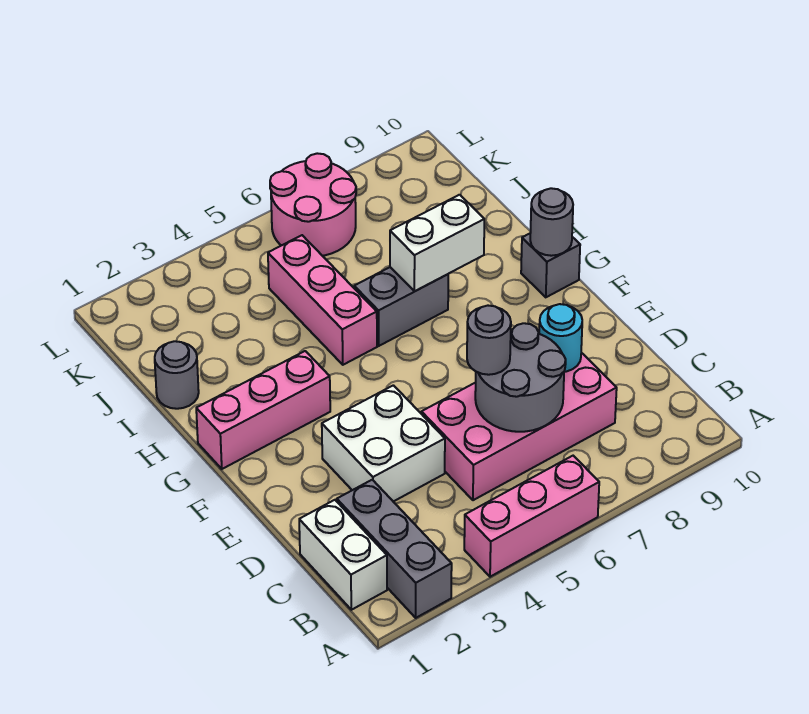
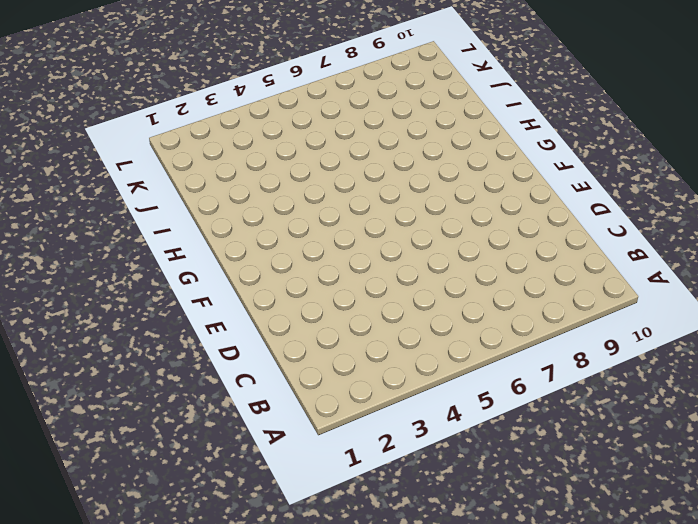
none -> grey brick A2:C2 level 1
none -> pink brick A4:A6 level 1
none -> white brick B1:C1 level 1

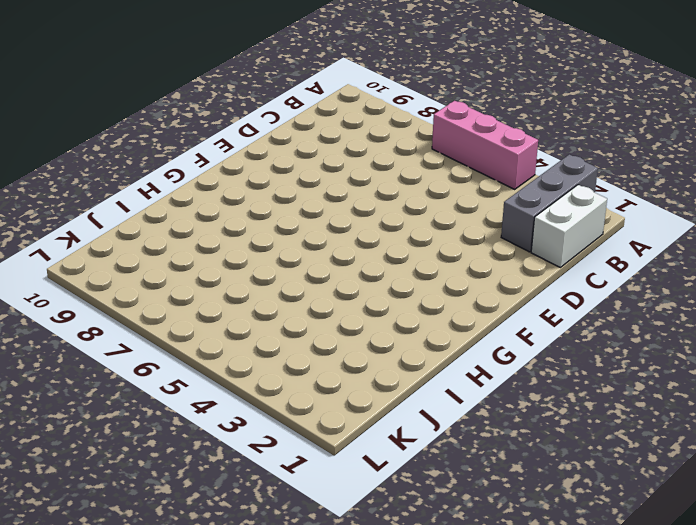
none -> pink brick C5:D8 level 1
none -> white brick D3:E4 level 1
none -> pink brick G1:G3 level 1

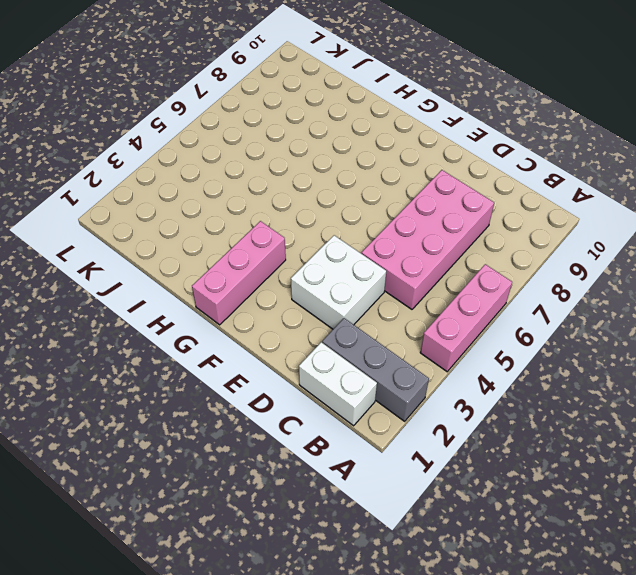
none -> grey brick G10 level 1
none -> pink brick H5:J5 level 1
none -> grey brick H6:H7 level 1

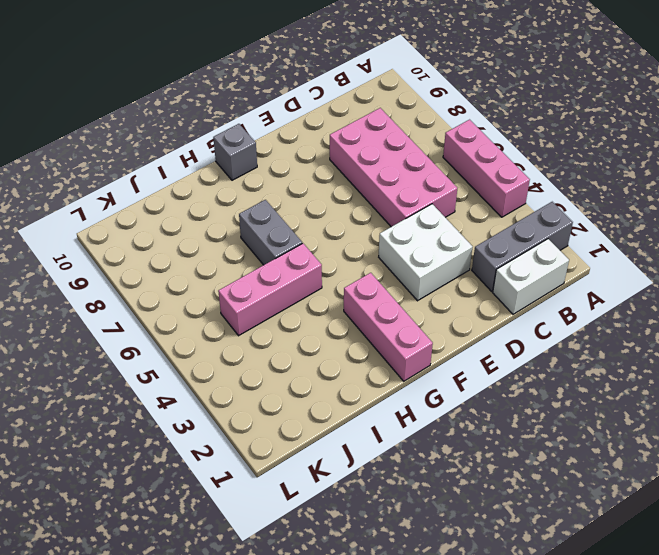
none -> grey round brick I1 level 1
none -> pink round brick K6:L7 level 1
none -> grey round brick C6:D7 level 2

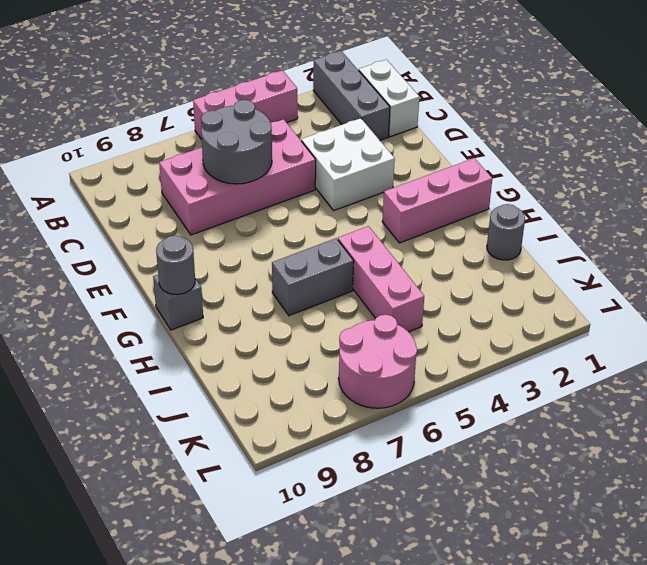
none -> cyan round brick D8 level 2
none -> white brick H7:H8 level 2
none -> grey round brick D6 level 3

